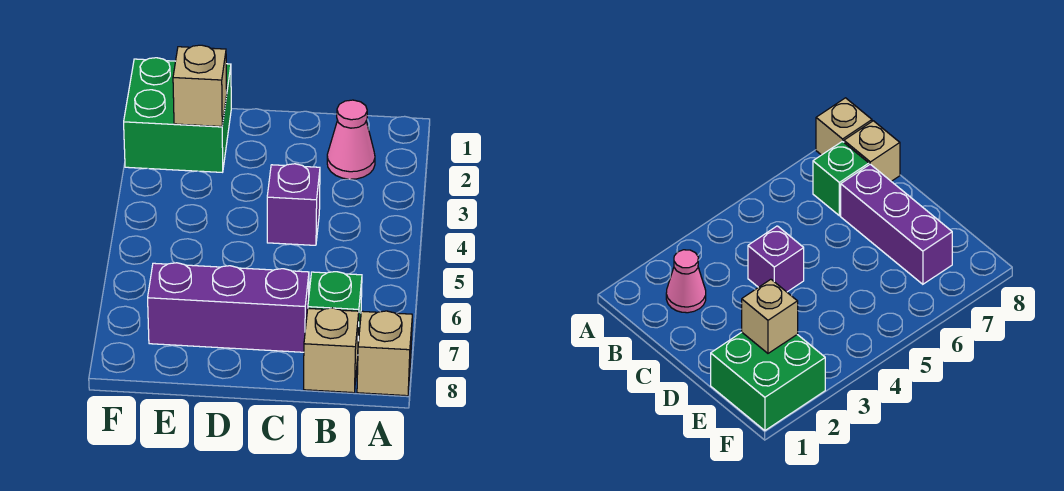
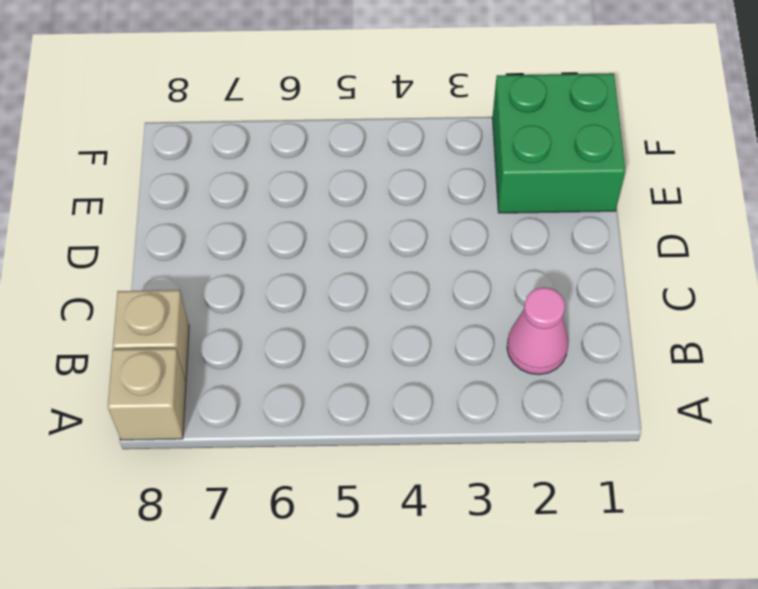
none -> green brick B7 level 1
none -> purple brick C4 level 1

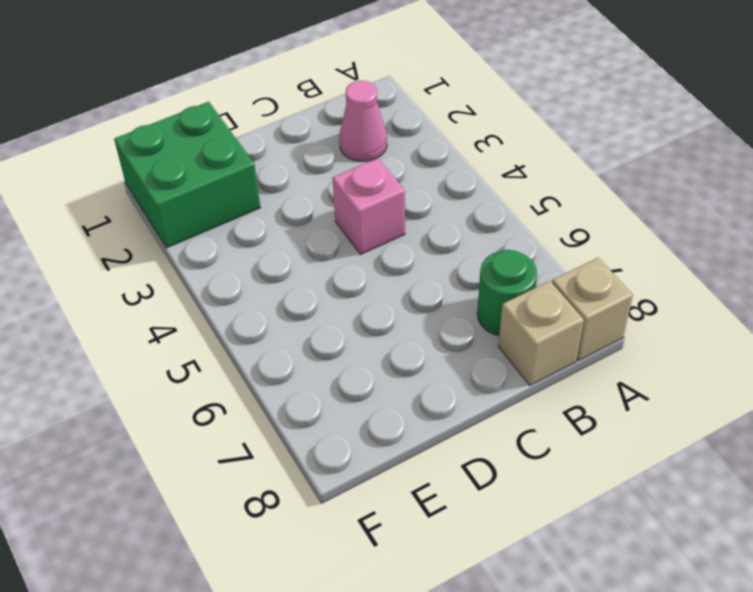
green round brick B7 level 1 -> green brick B7 level 1
pink brick C4 level 1 -> purple brick C4 level 1
none -> purple brick C7:E7 level 1
none -> tan brick E2 level 2

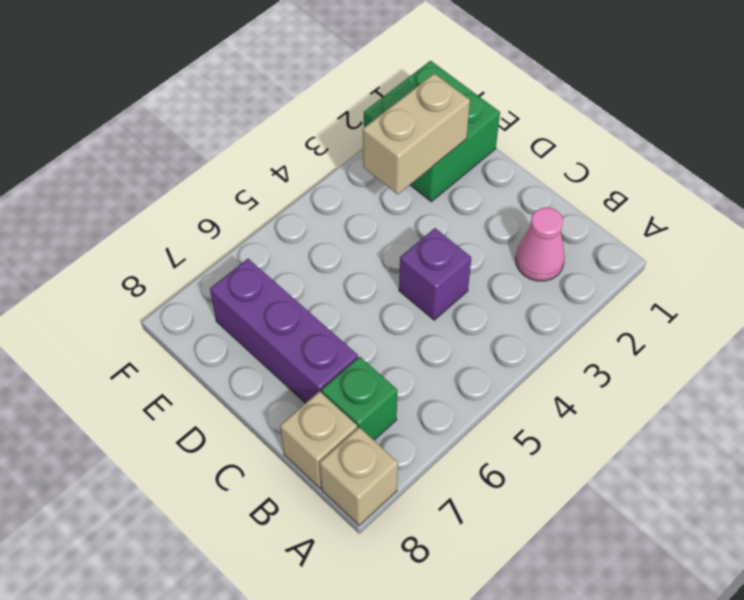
tan brick E2:E3 level 2 -> tan brick E2 level 2

